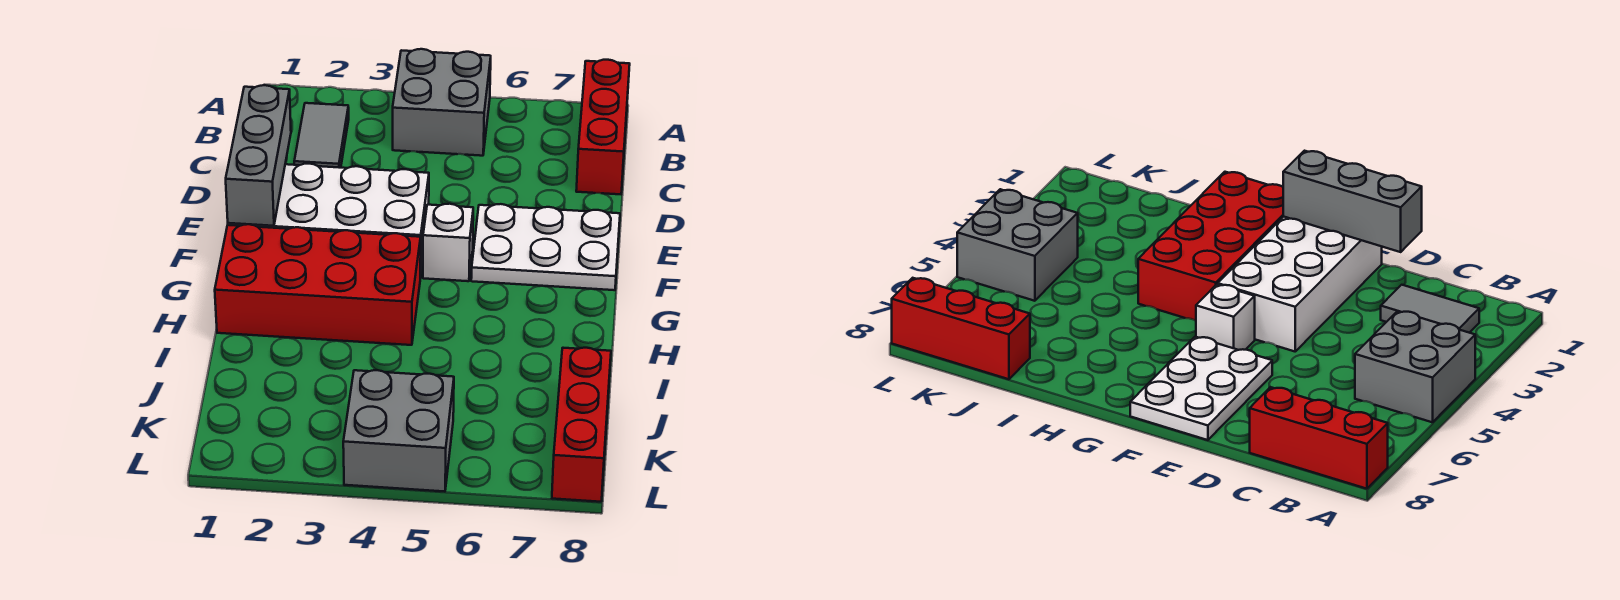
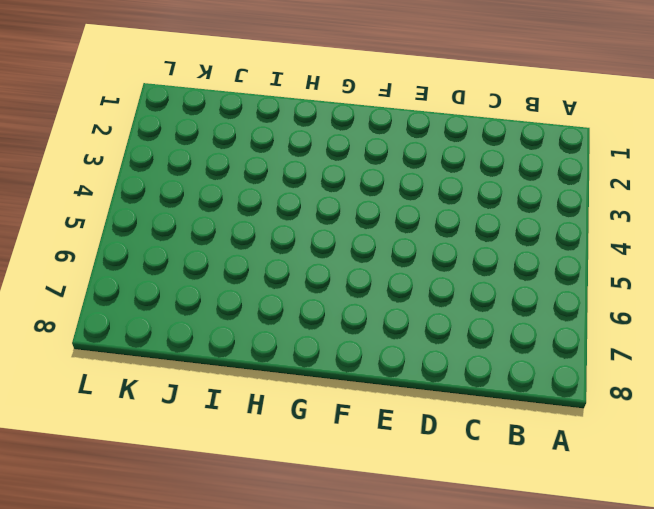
none -> grey brick A4:B5 level 1
none -> red brick A8:C8 level 1

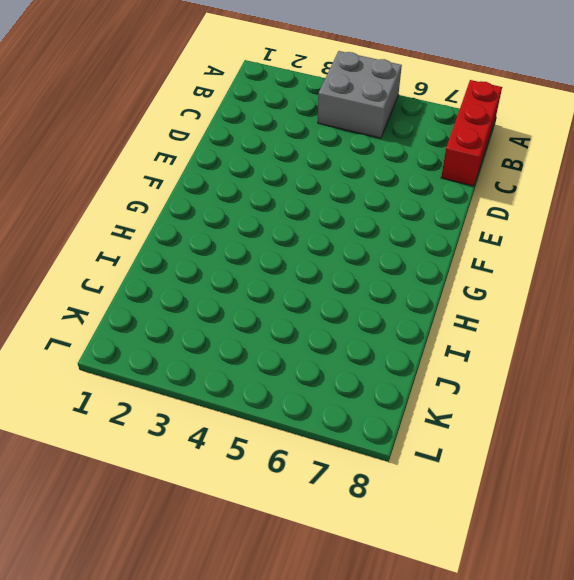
none -> grey tile B2:C2 level 1
none -> white brick E1:F4 level 1

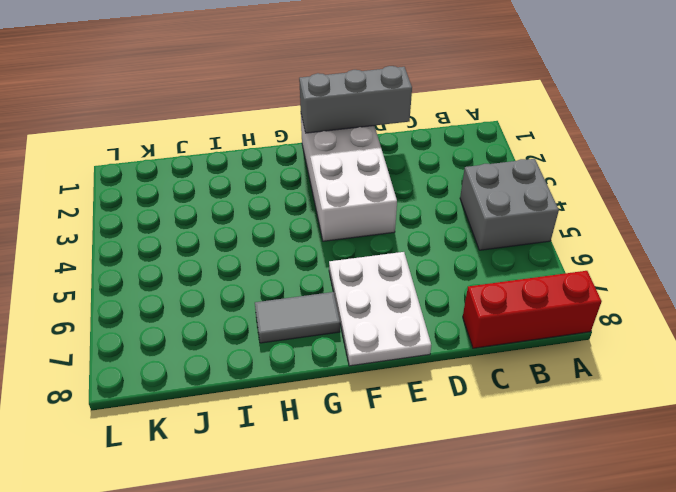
grey tile G7:H7 level 1 -> grey tile B2:C2 level 1
none -> white brick F5 level 1
none -> red brick G1:H4 level 1

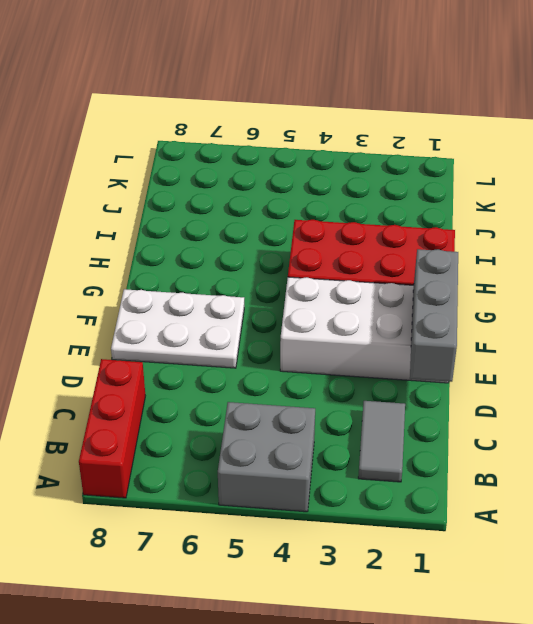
none -> white brick F5 level 1
none -> red brick J8:L8 level 1

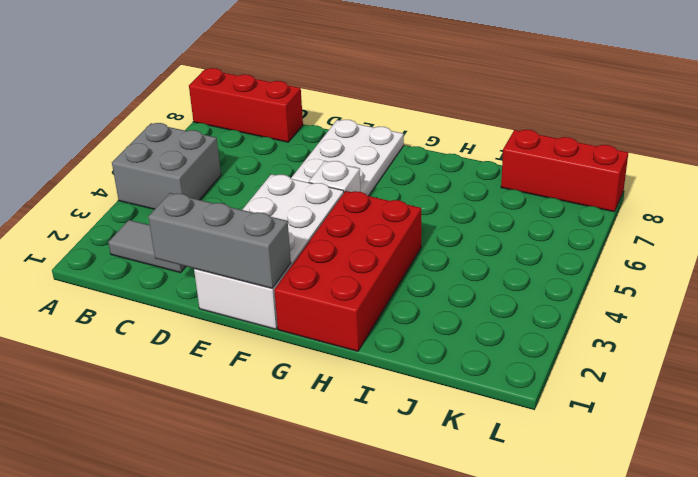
none -> grey brick K4:L5 level 1

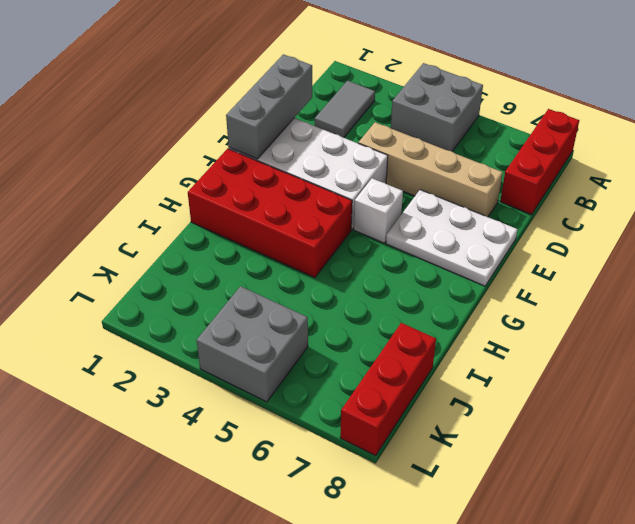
tan brick D4:D7 level 1 -> none

